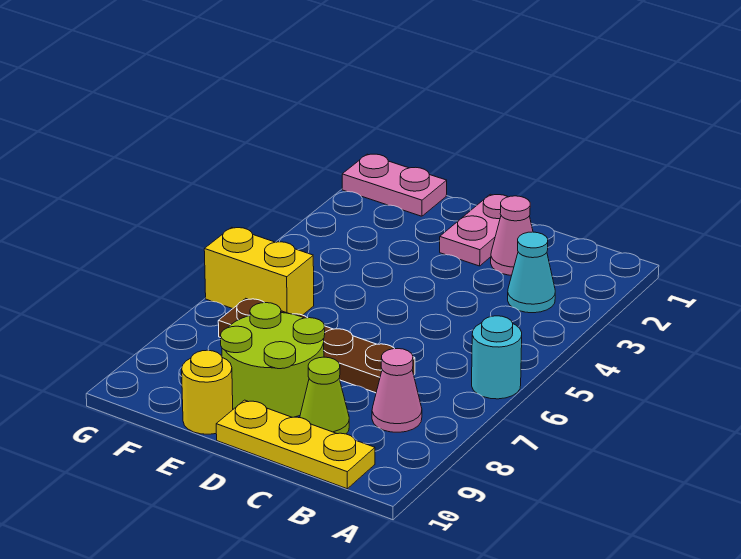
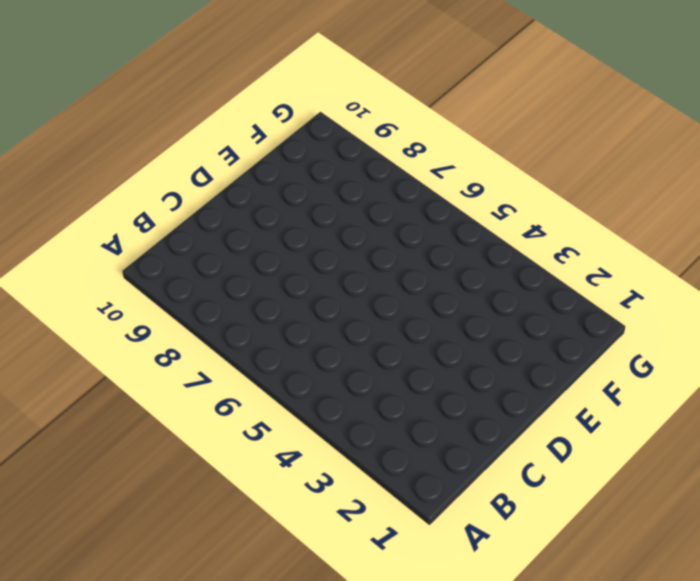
none -> cyan round brick A6 level 1
none -> cyan cone B3 level 1
none -> pink cone B8 level 1

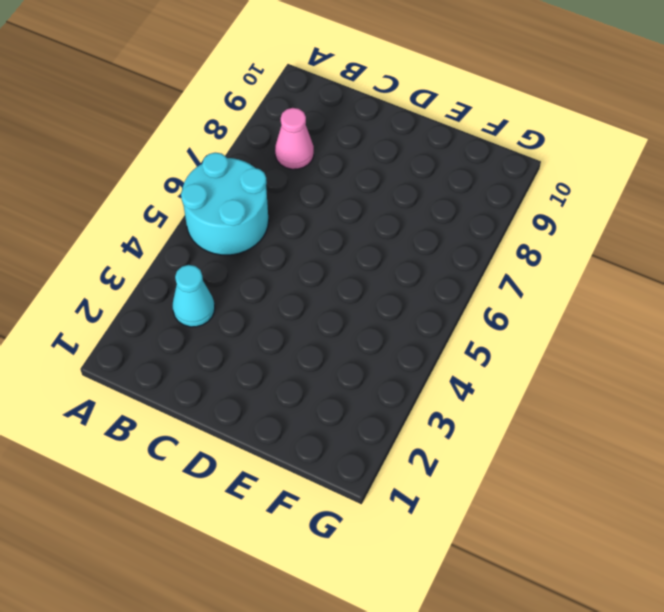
cyan round brick A5:B6 level 1 -> cyan round brick A6 level 1
none -> yellow plate B10:D10 level 1
none -> pink cone C2 level 1
none -> brown plate C7:F7 level 1

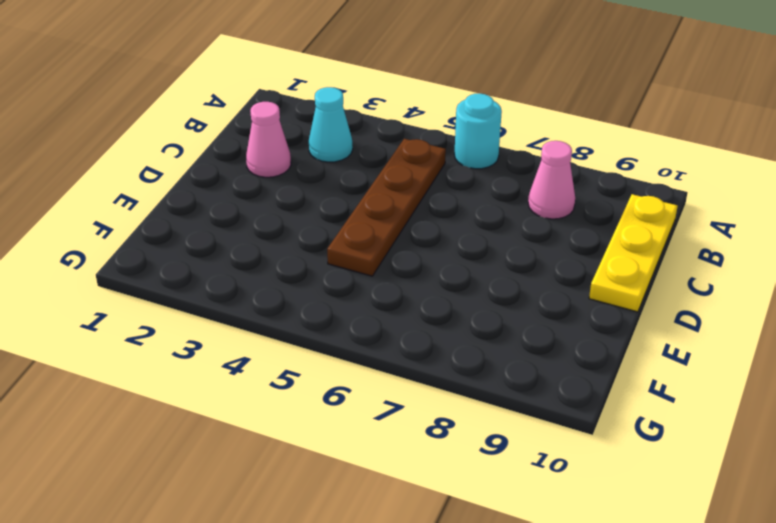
brown plate B5:E5 level 1 -> brown plate C7:F7 level 1
none -> lime cone C9 level 1
none -> pink plate D1:D2 level 1
none -> lime round brick D8:E9 level 1

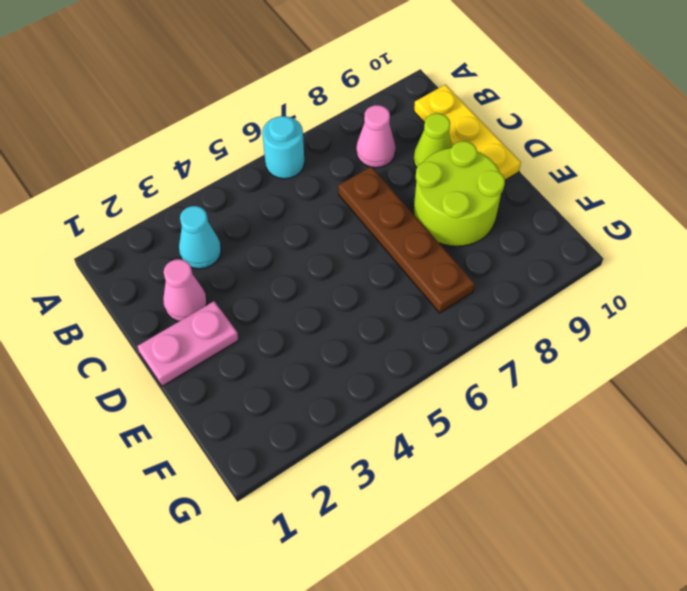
none -> yellow round brick E10 level 1
none -> pink plate F1:G1 level 1
none -> yellow brick F6:G6 level 1

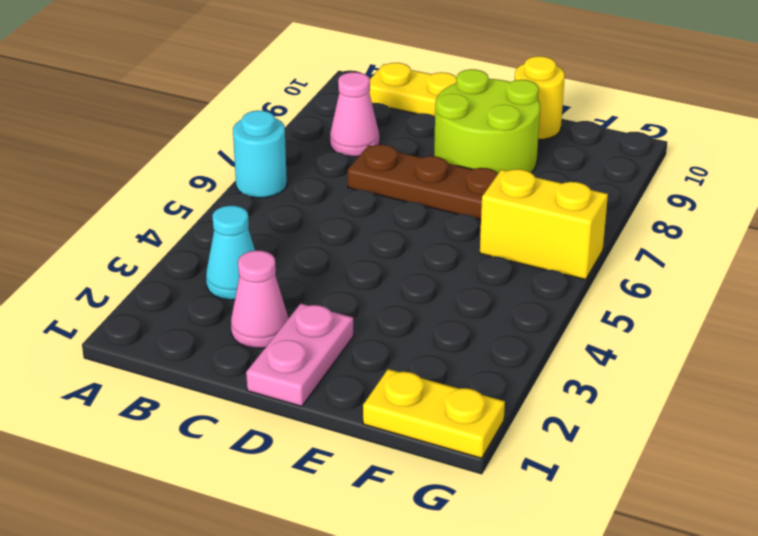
yellow plate F1:G1 level 1 -> pink plate F1:G1 level 1
none -> lime cone C9 level 1

